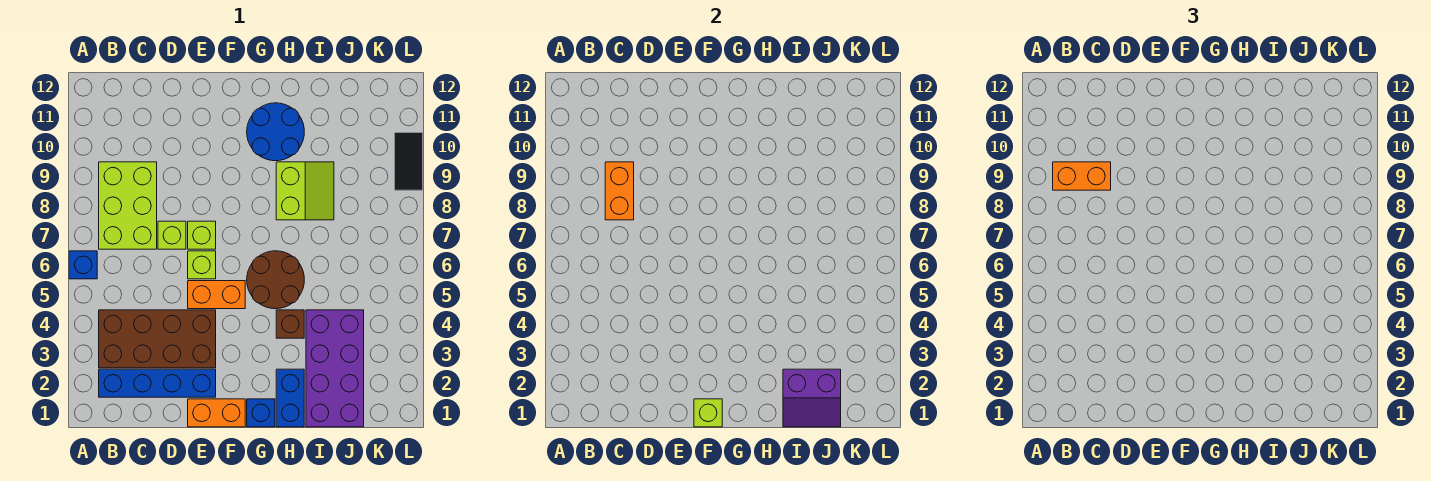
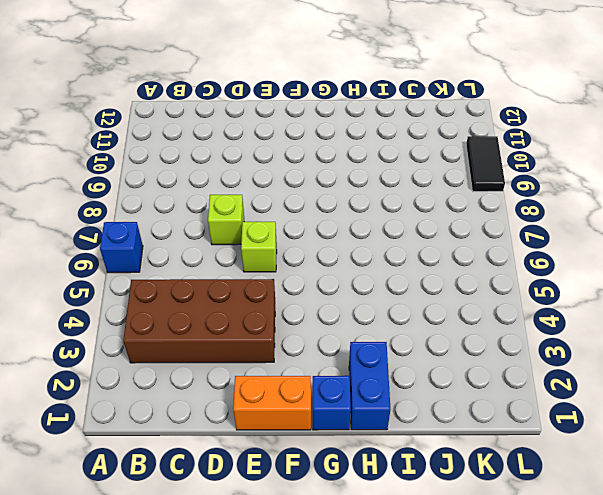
none -> blue brick B2:E2 level 1
none -> lime brick B7:C9 level 1
none -> orange brick E5:F5 level 1

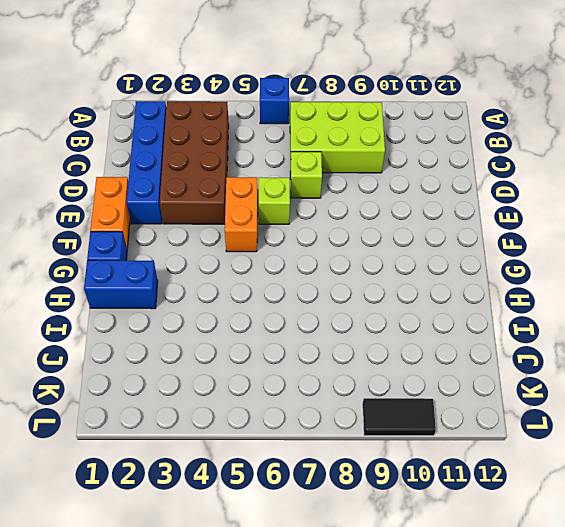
none -> lime brick E7 level 1
none -> brown round brick G5:H6 level 1
none -> blue round brick G10:H11 level 1

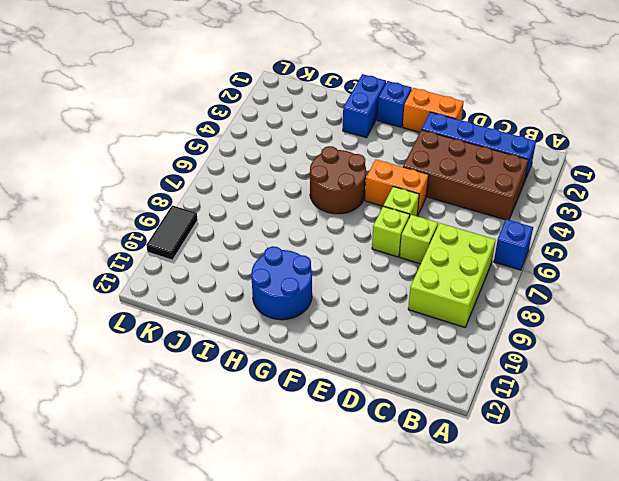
none -> brown brick H4 level 1
none -> lime slope H8:I9 level 1 top H
none -> purple brick I1:J4 level 1

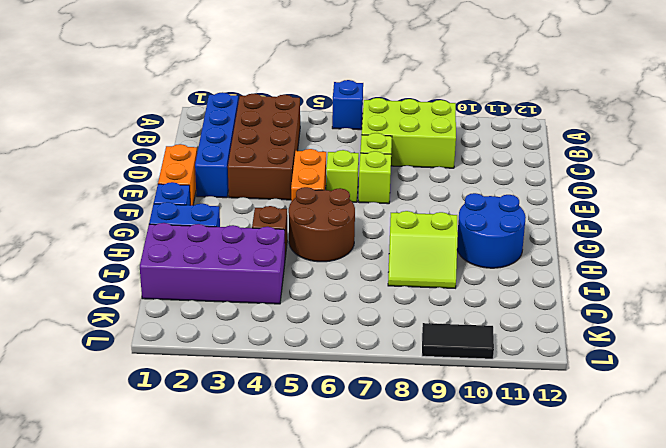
none -> orange brick C8:C9 level 2
none -> lime brick F1 level 2
none -> purple slope I1:J2 level 2 top 2

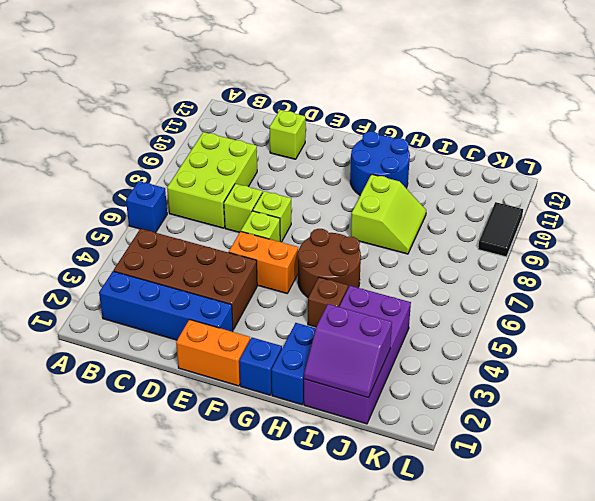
lime brick D11 level 1 -> lime brick F1 level 2
none -> orange brick C8:C9 level 2
none -> orange brick B9:C9 level 3

